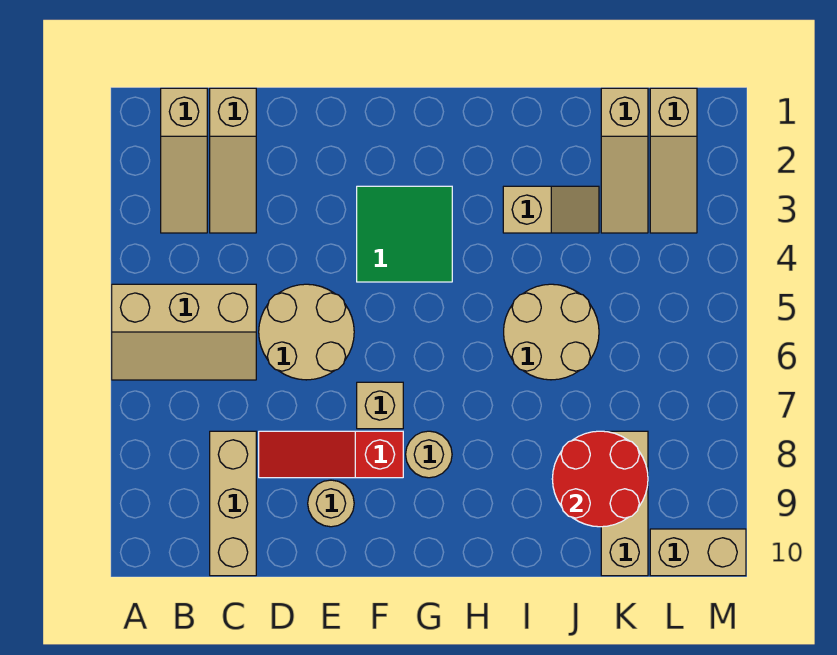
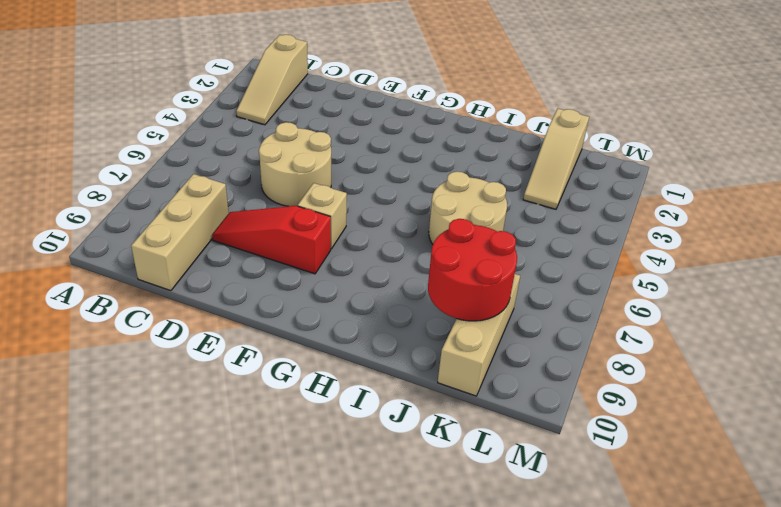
none -> tan slope A5:C6 level 1 top 5
none -> tan slope C1:C3 level 1 top 1
none -> tan round brick E9 level 1

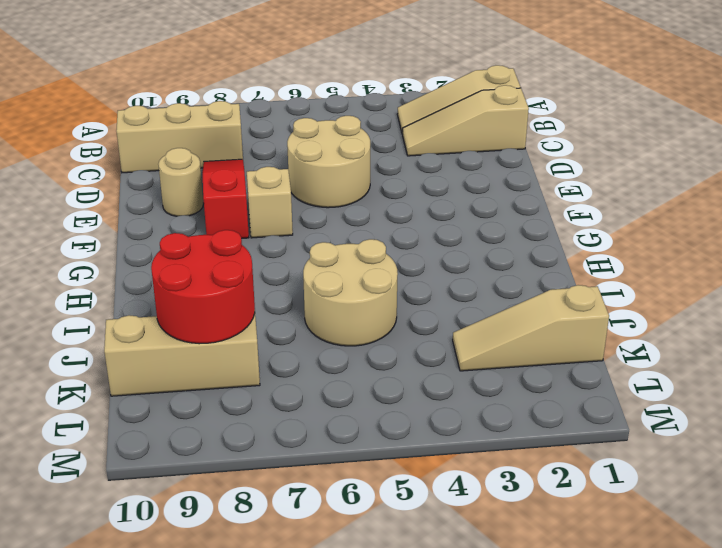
none -> tan slope A5:C6 level 1 top 5
none -> green tile F3:G4 level 1
none -> tan round brick G8 level 1

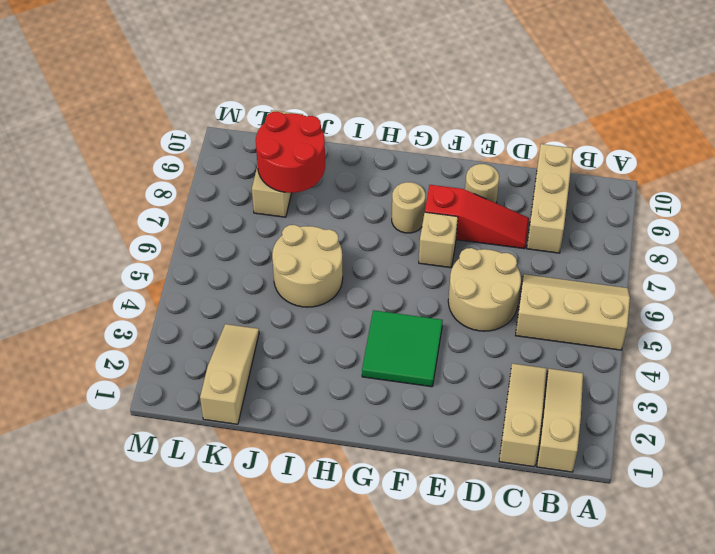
none -> tan slope I3:J3 level 1 top I
none -> tan slope L1:L3 level 1 top 1
none -> tan brick L10:M10 level 1

